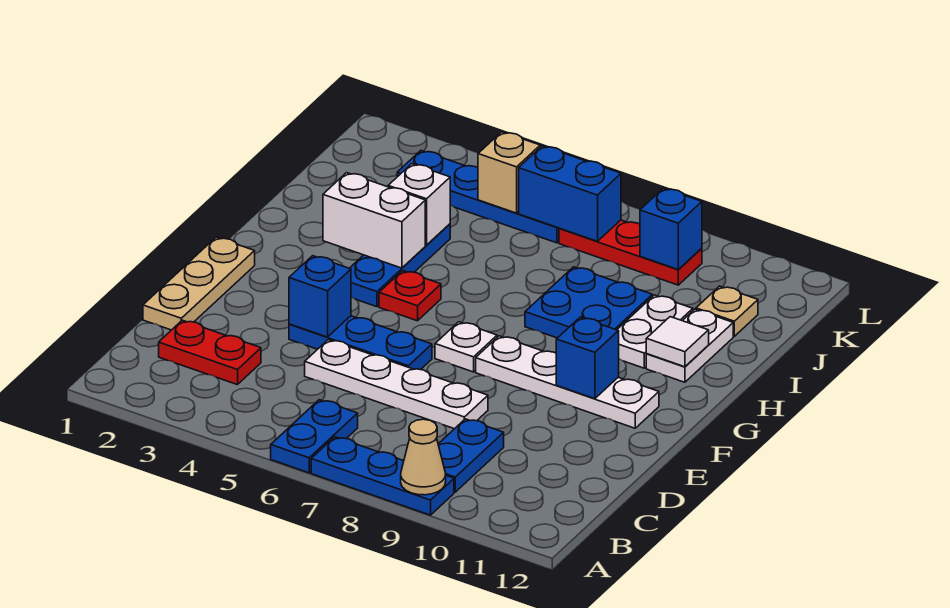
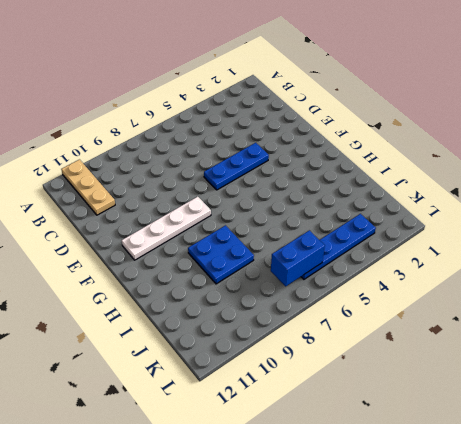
tan plate A11:C11 level 1 -> tan plate D1:F1 level 1
none -> blue plate A6:B6 level 1
none -> blue plate A7:A9 level 1
none -> blue plate B9:C9 level 1

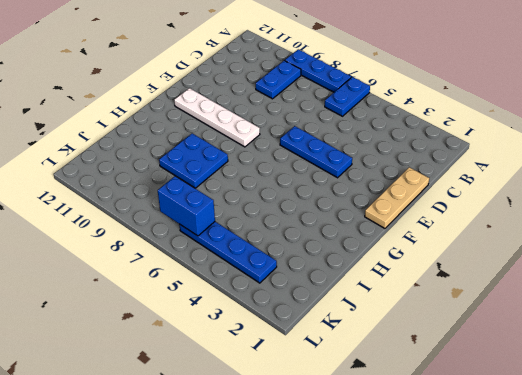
none -> red plate C2:C3 level 1
none -> white plate D5:D8 level 1
none -> white plate F7 level 1

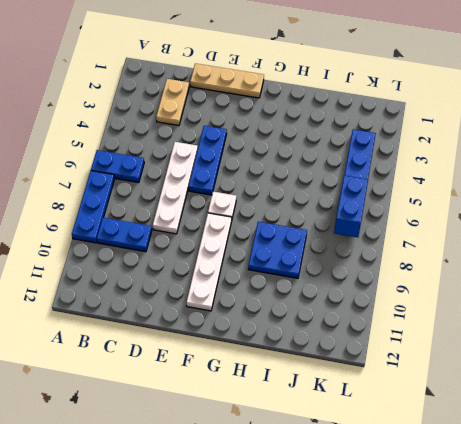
tan plate C2:C3 level 1 -> red plate C2:C3 level 1
none -> blue plate G4:I4 level 1
none -> red plate G5 level 1
none -> white plate H10:I10 level 1

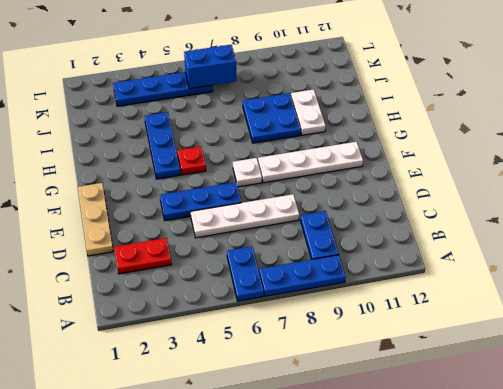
none -> white plate H11:I11 level 1
none -> tan plate J11 level 1
none -> red plate K7:K9 level 1

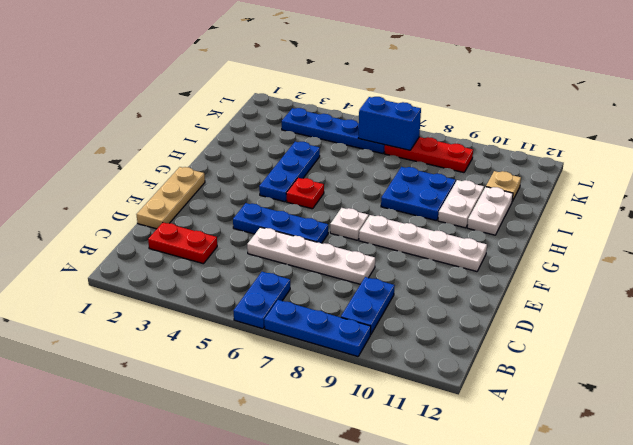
none -> tan cone A9 level 2
none -> blue brick E4 level 2
none -> blue brick F10 level 2

